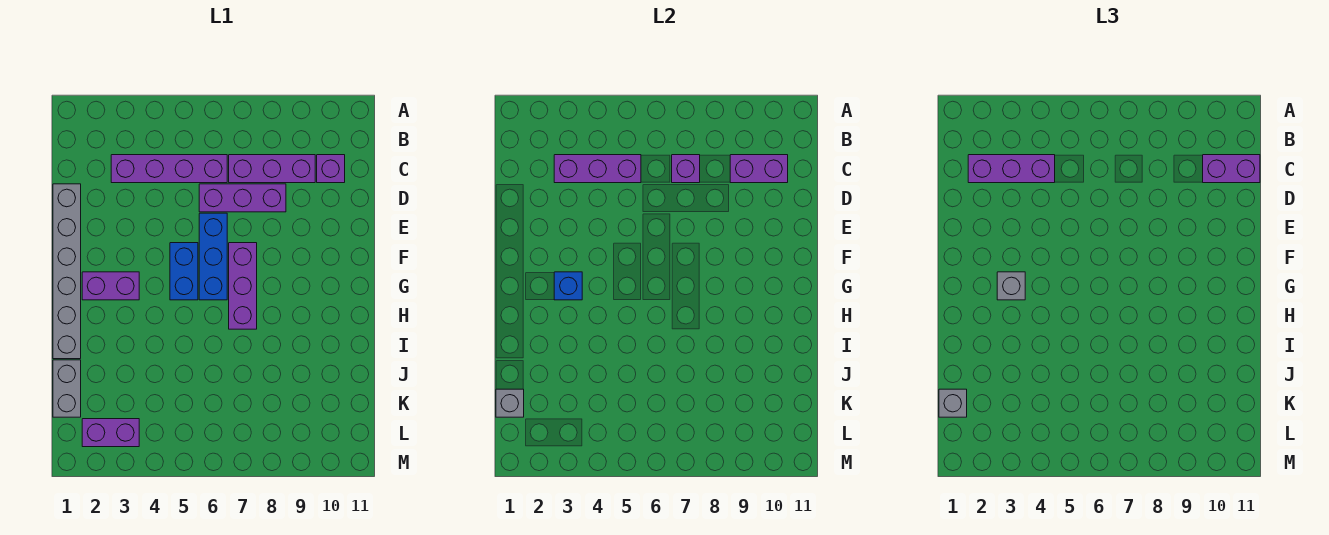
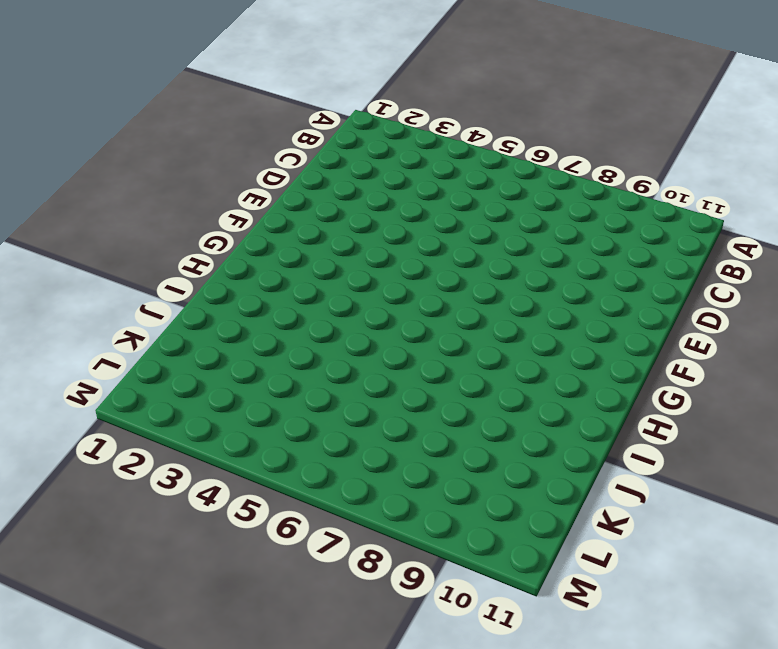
none -> purple brick C3:C6 level 1
none -> purple brick C7:C9 level 1
none -> purple brick C10 level 1

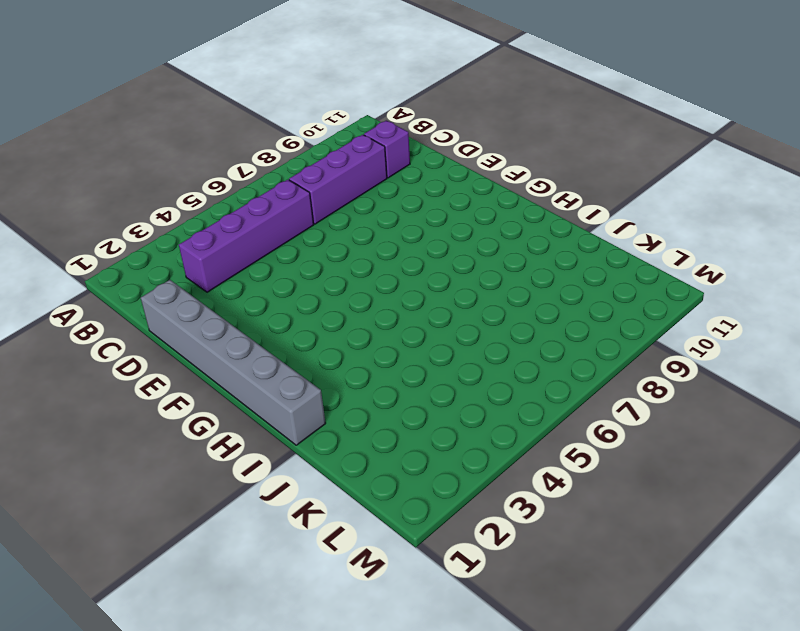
none -> purple brick D6:D8 level 1
none -> blue brick E6:G6 level 1
none -> blue brick F5:G5 level 1

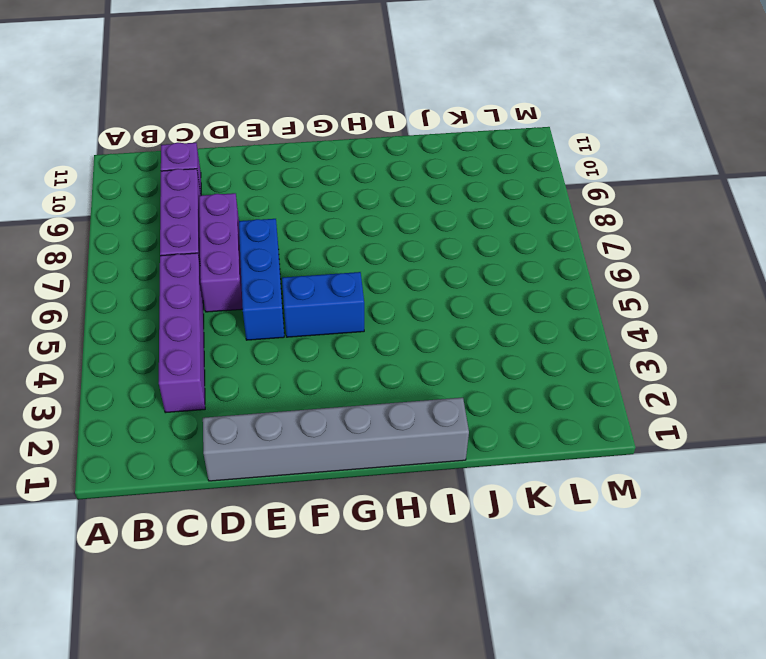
blue brick E5:E7 level 1 -> blue brick E6:G6 level 1
none -> purple brick F7:H7 level 1
none -> purple brick G2:G3 level 1
none -> grey brick J1:K1 level 1

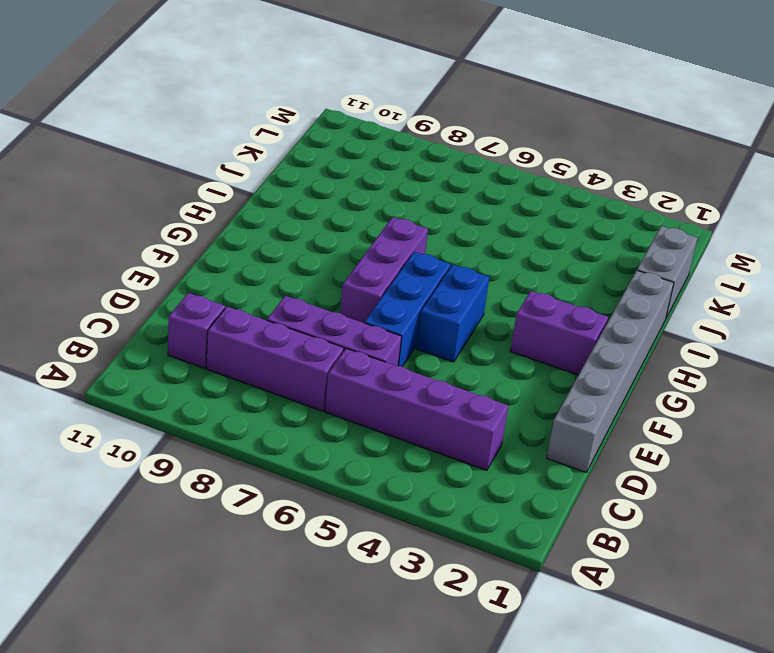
none -> purple brick L2:L3 level 1
none -> purple brick C3:C5 level 2
none -> purple brick C7 level 2

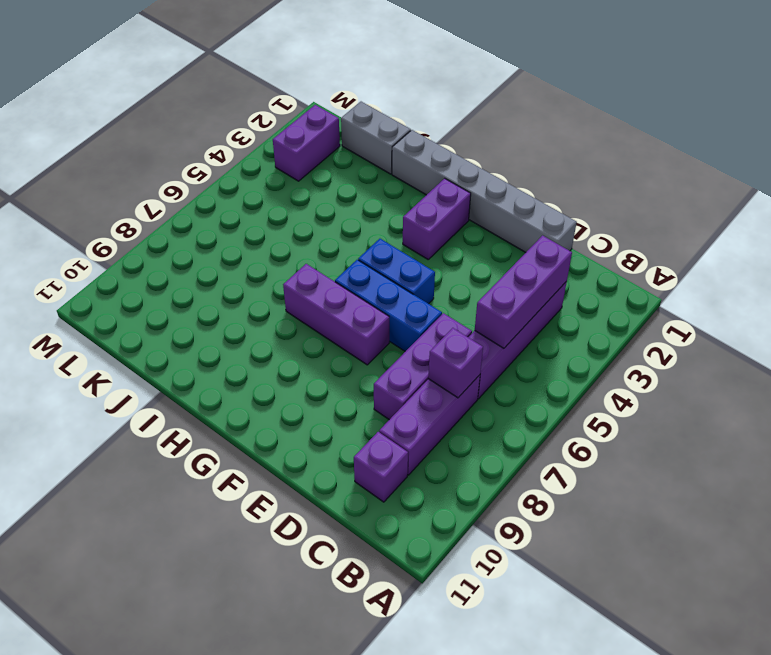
none -> purple brick C9:C10 level 2
none -> blue brick G3 level 2
none -> grey brick K1 level 2

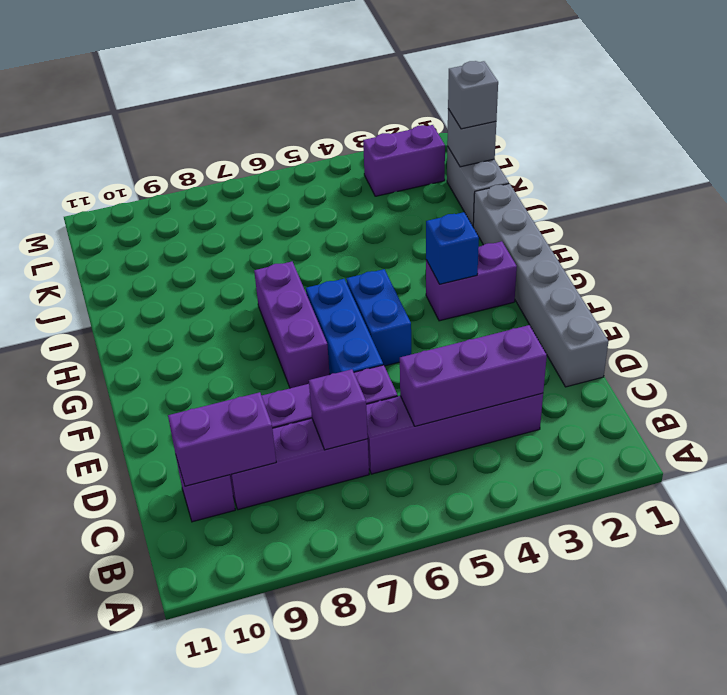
none -> purple brick C2:C4 level 3
none -> purple brick C10:C11 level 3
none -> grey brick G3 level 3

